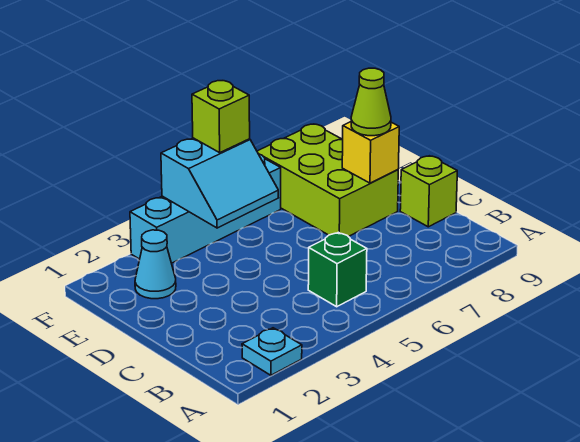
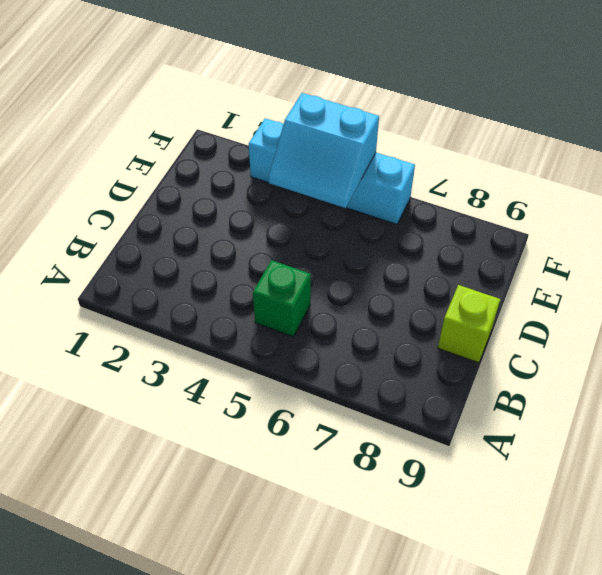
none -> cyan plate A2 level 1
none -> lime brick D7:F8 level 1

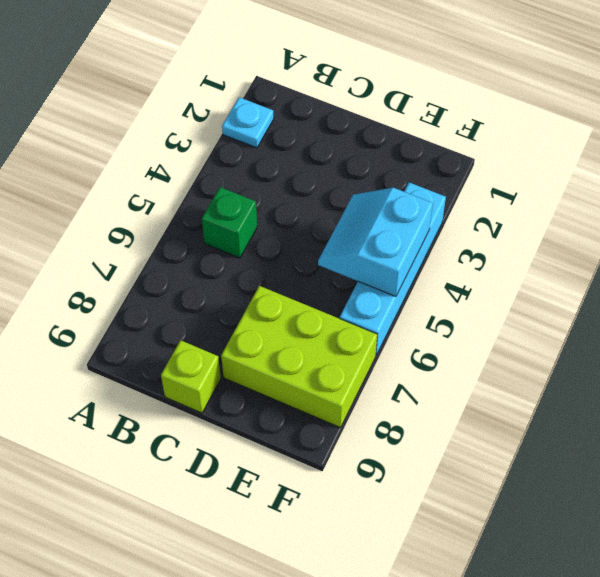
none -> cyan cone E2 level 1
none -> yellow brick D8 level 2

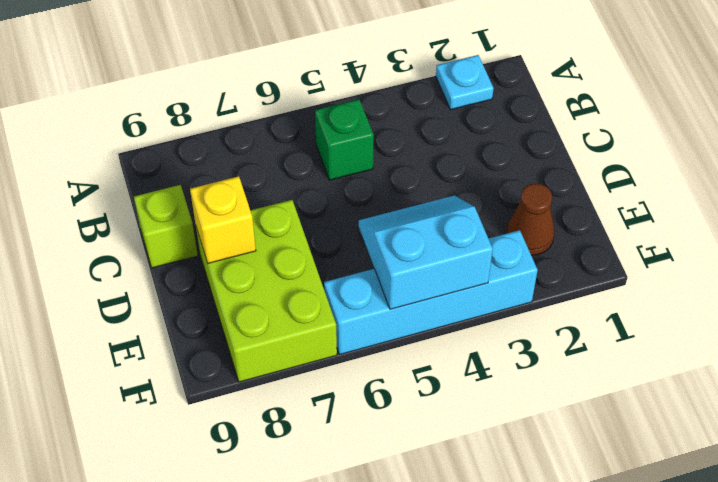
brown cone E2 level 1 -> cyan cone E2 level 1
none -> lime cone D8 level 3
none -> lime brick F5 level 3

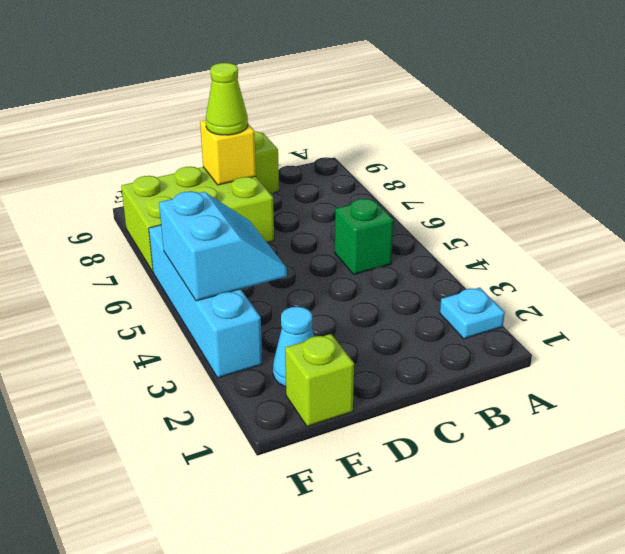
lime brick E1 level 1 -> lime brick F5 level 3

